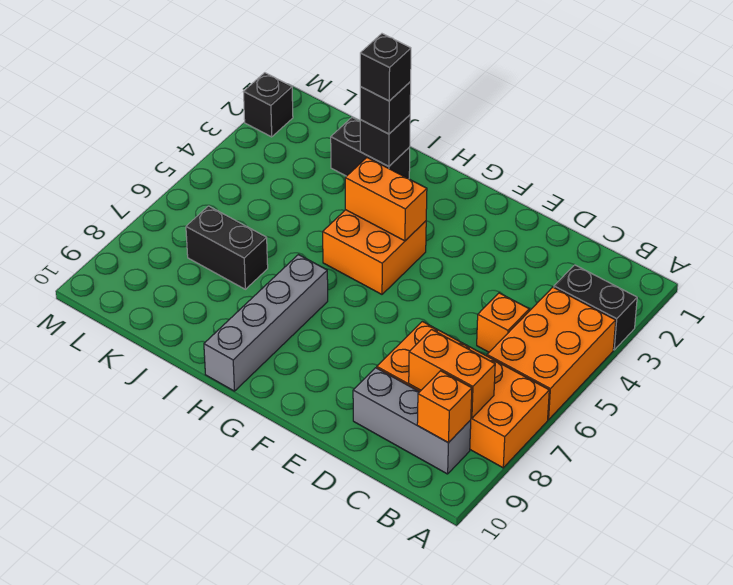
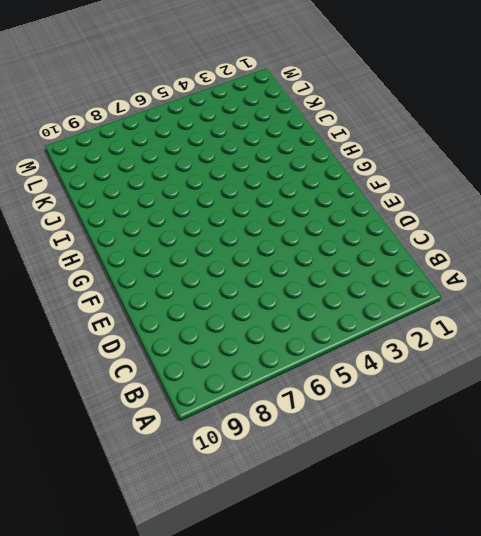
none -> black brick A3:B3 level 1
none -> orange brick A4:B6 level 1
none -> orange brick A7:D8 level 1

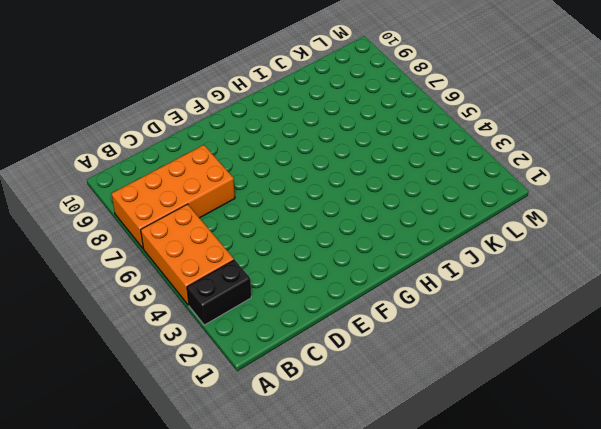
none -> grey brick B9:D9 level 1
none -> orange brick C5 level 1
none -> orange brick G4:H5 level 1

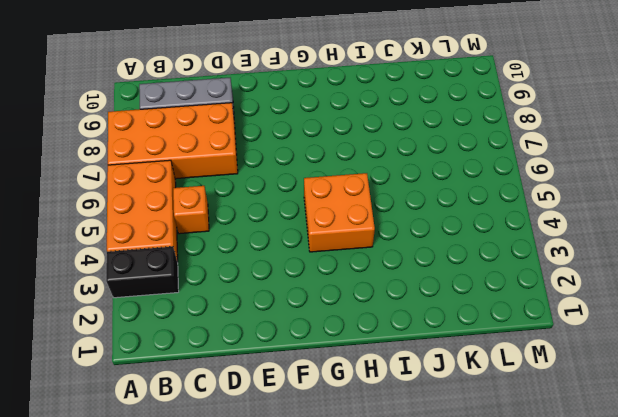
none -> grey brick H7:H10 level 1
none -> black brick I2:J2 level 1
none -> black brick J7:K7 level 1

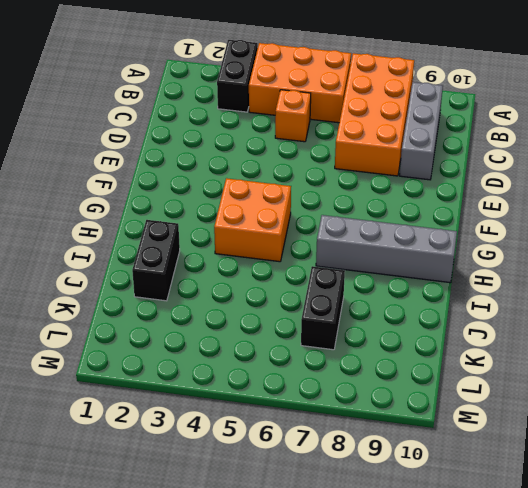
none -> black brick M2 level 1
none -> orange brick B8:C8 level 2
none -> orange brick B9 level 2

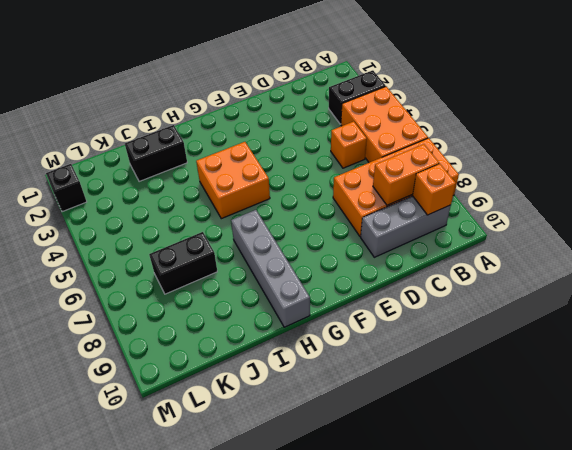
none -> orange brick G4:H4 level 2
none -> black brick I2 level 2
none -> black brick I2 level 3

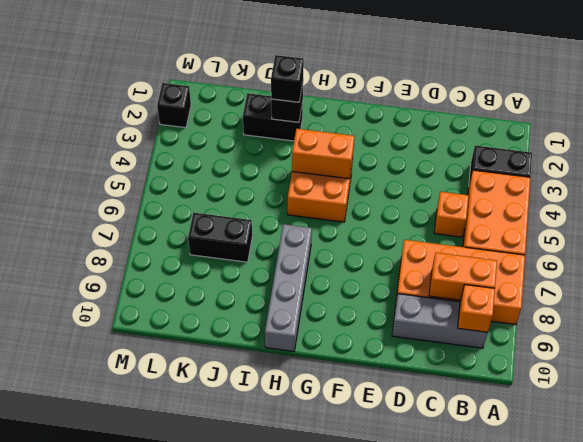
none -> black brick I2 level 4

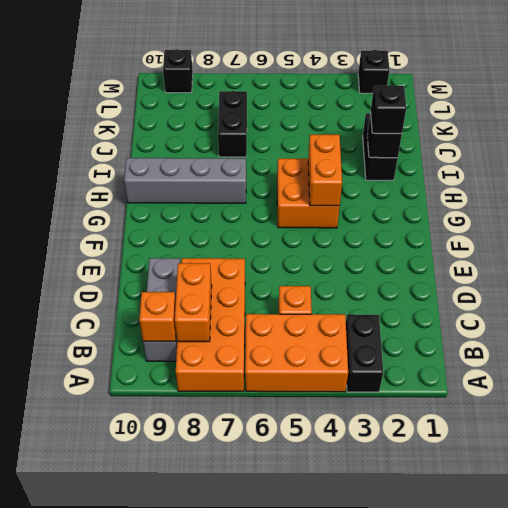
black brick M9 level 1 -> black brick I2 level 4

